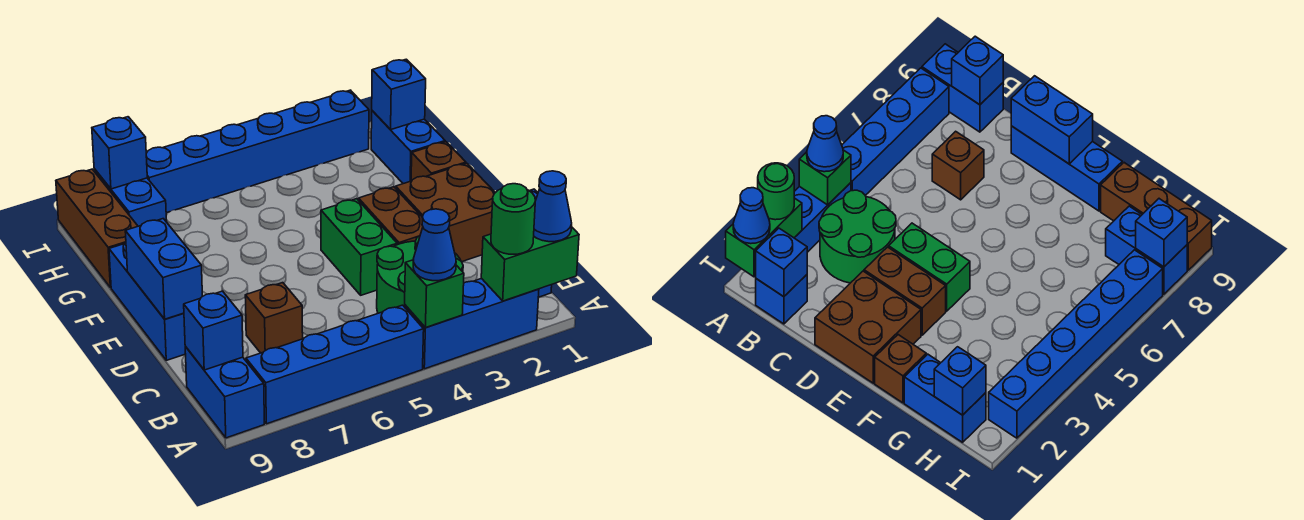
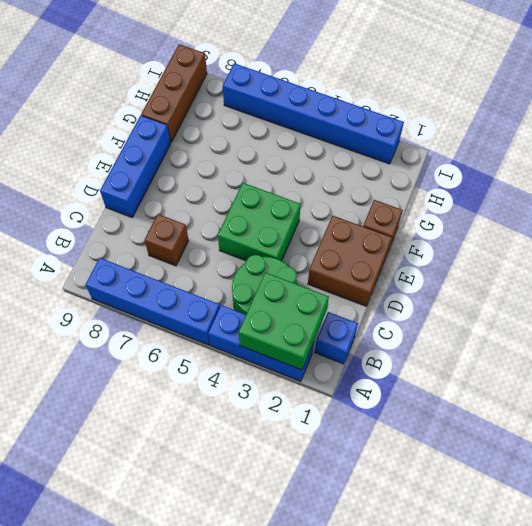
green brick A2:B3 level 2 -> green brick A1:A2 level 2
green brick D4:E5 level 1 -> green brick D4:E4 level 1
none -> blue brick A9:B9 level 1
none -> brown brick D3:E3 level 1
none -> blue brick G1:H1 level 1

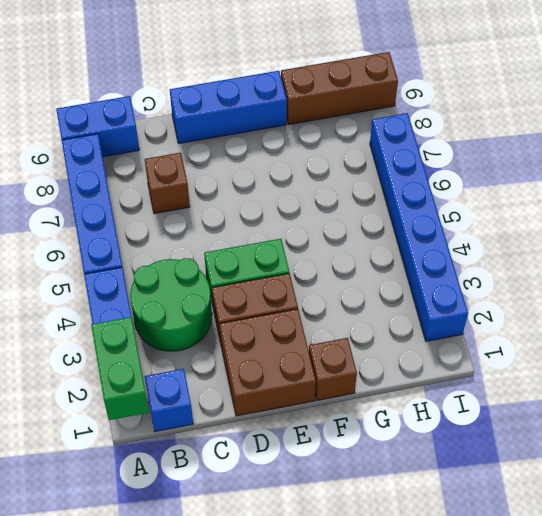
none -> blue brick G1:H1 level 1
none -> blue brick H8:I8 level 1
none -> green brick A4 level 2

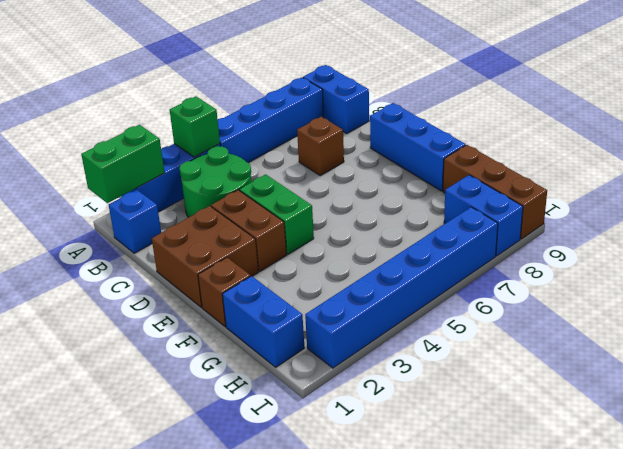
none -> blue brick B1 level 2
none -> blue brick B9 level 2
none -> blue brick D9:E9 level 2

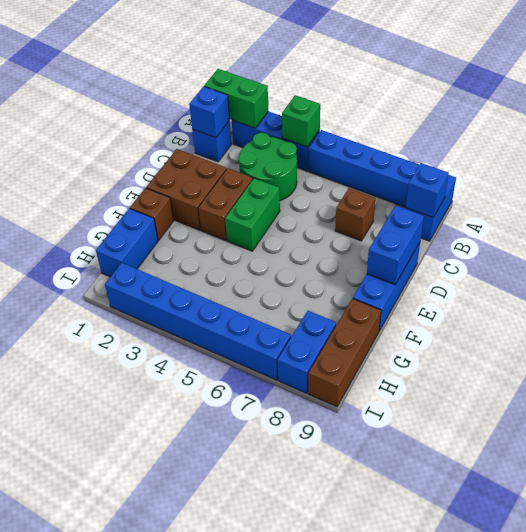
none -> blue brick H1 level 2
none -> blue brick I8 level 2
none -> blue cone A1 level 3

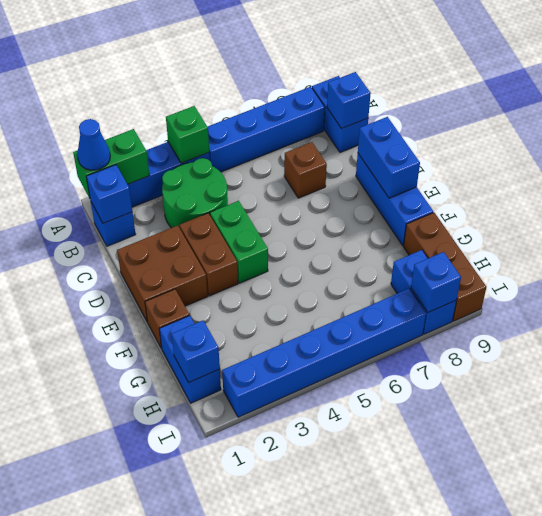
none -> green round brick A2 level 3
none -> blue cone A4 level 3

